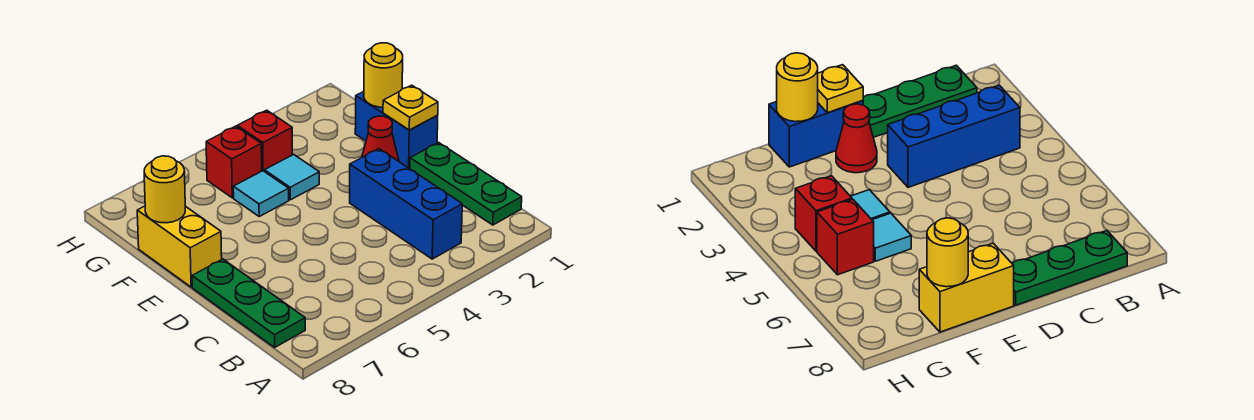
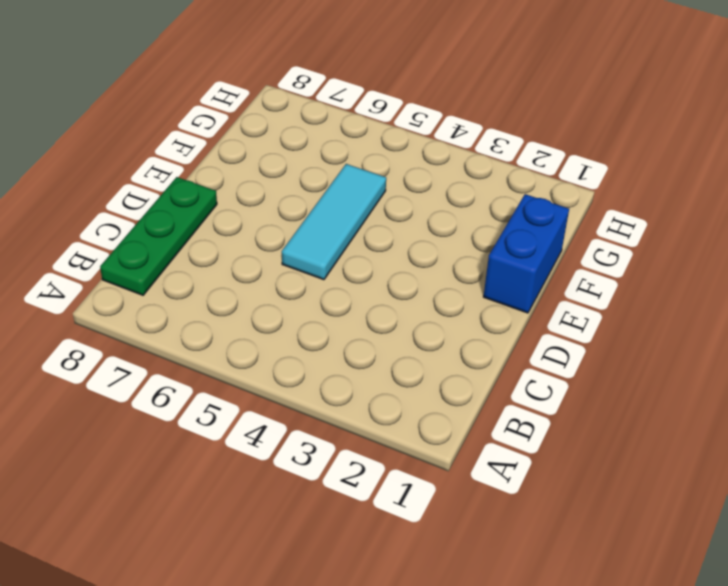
cyan tile D5:F5 level 1 -> cyan tile F5 level 1
none -> green plate B1:D1 level 1
none -> blue brick B3:D3 level 1
none -> red cone E2 level 1

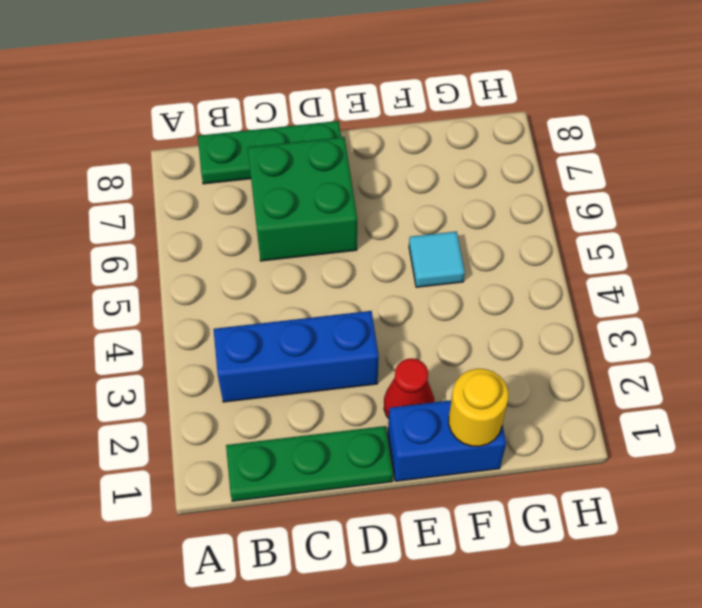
green brick C6:D7 level 1 -> none
none -> yellow brick E8:F8 level 1
none -> cyan tile F4 level 1
none -> red brick G4 level 1

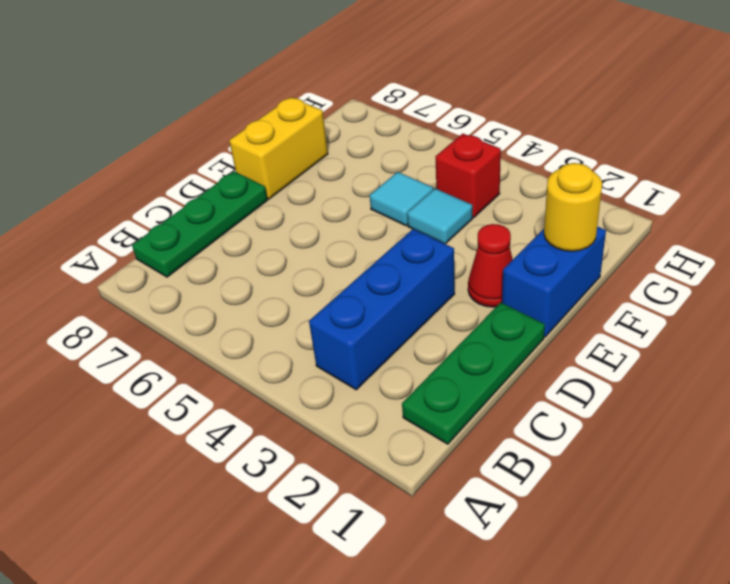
none -> red brick G5 level 1
none -> yellow plate E1 level 2
none -> yellow round brick F8 level 2

